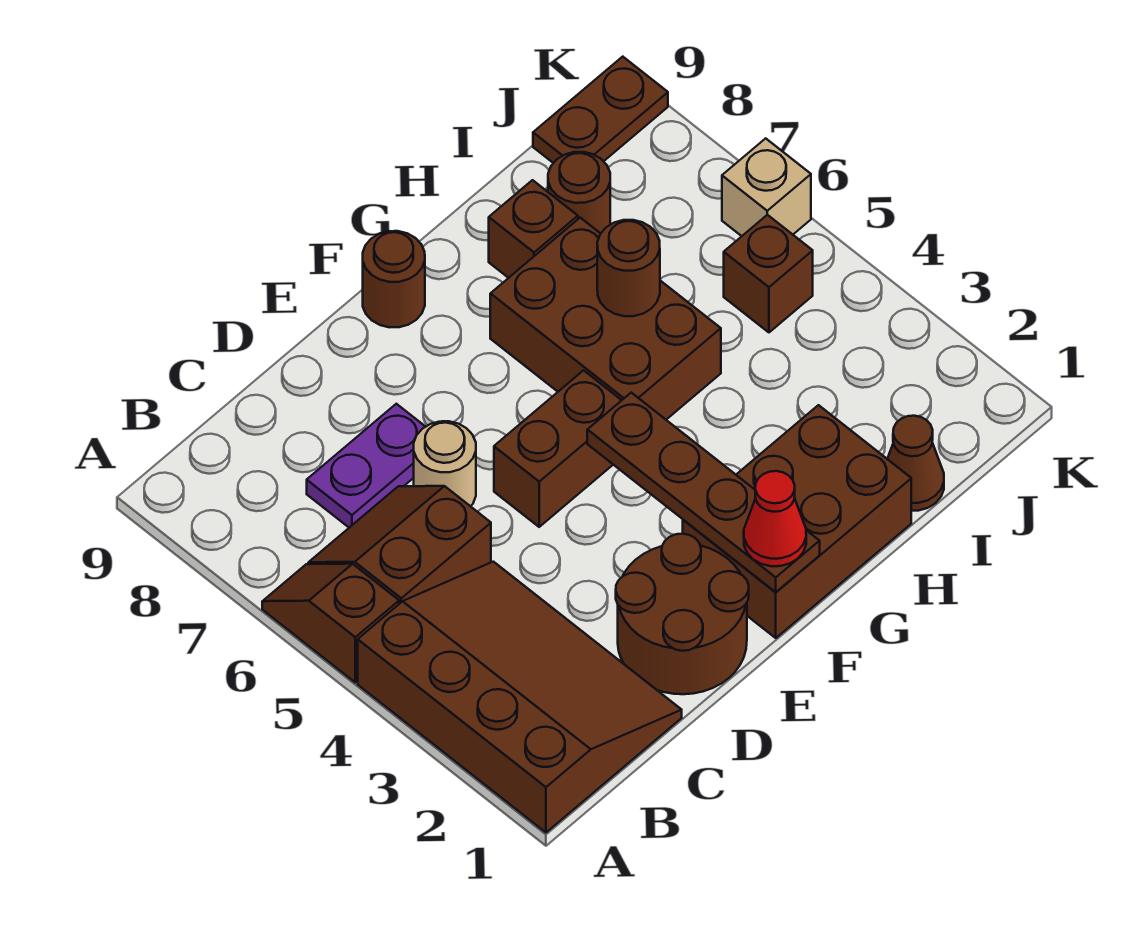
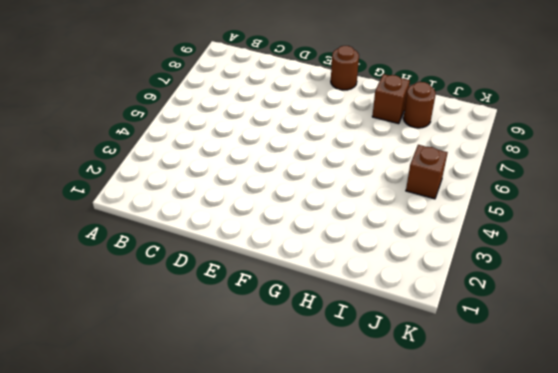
none -> brown slope A1:C4 level 1 top A
none -> brown slope A5:A6 level 1 top 5
none -> brown slope B5:C6 level 1 top 5

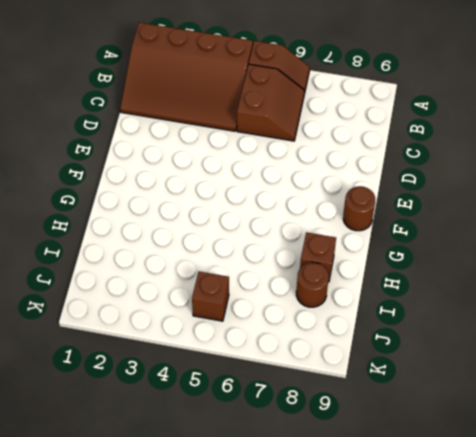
none -> purple plate C7:D7 level 1
none -> brown round brick D1:E2 level 1
none -> tan round brick D6 level 1

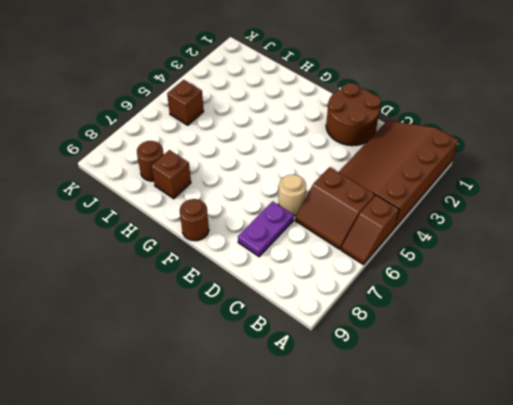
purple plate D7:D8 level 1 -> purple plate C7:D7 level 1
none -> brown brick E5:F5 level 1
none -> brown brick F1:H2 level 1
none -> brown brick G5:H7 level 1

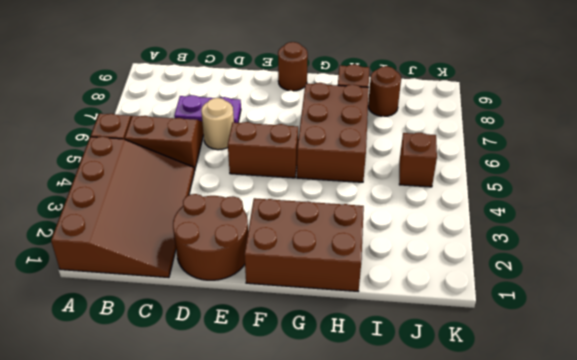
none -> brown cone I1 level 1
none -> brown plate J9:K9 level 1
none -> tan brick K6 level 1

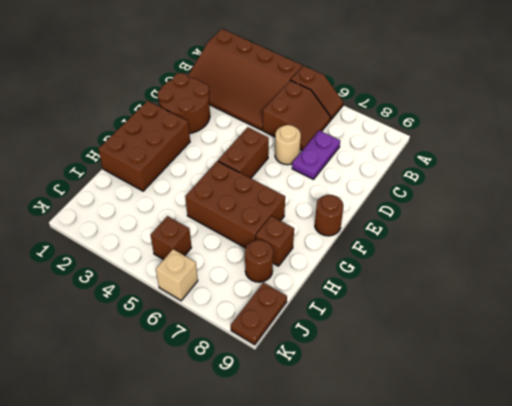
none -> brown cone I1 level 1
none -> brown plate F1:F4 level 2
none -> brown round brick H6 level 2

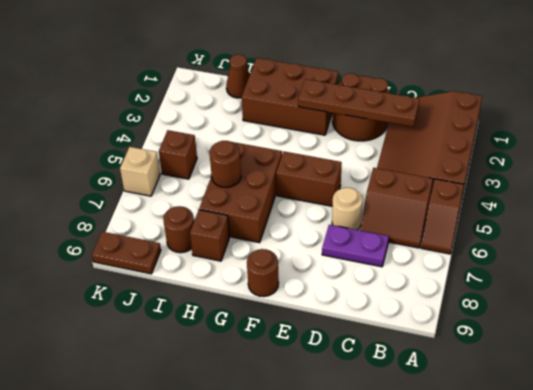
brown plate C2:F2 level 2 -> brown plate F1:F4 level 2
none -> red cone F1 level 3

